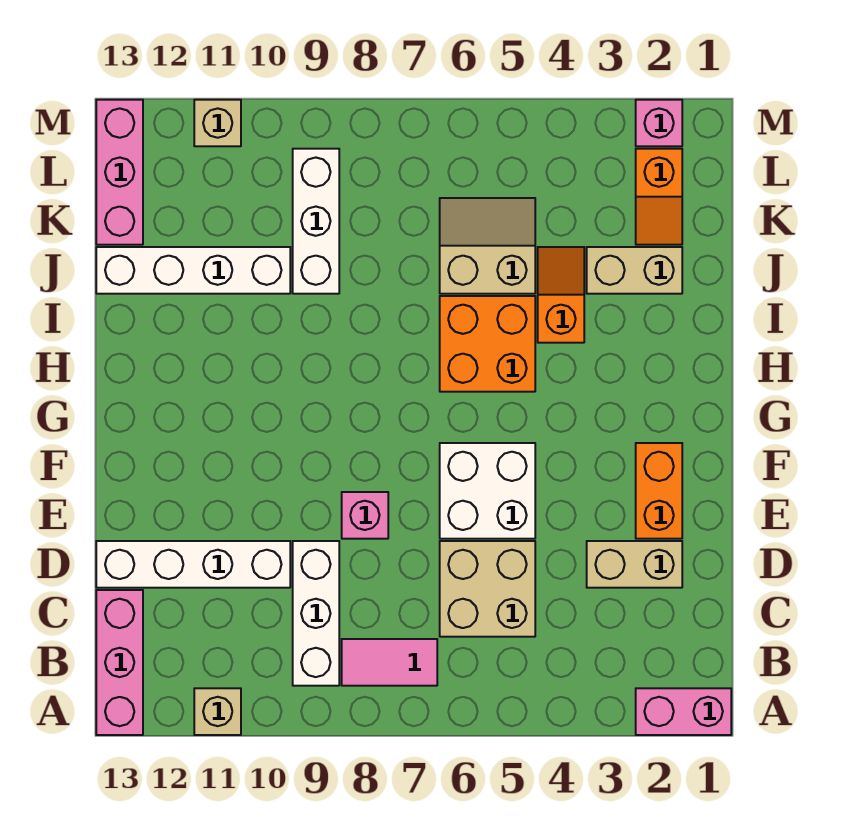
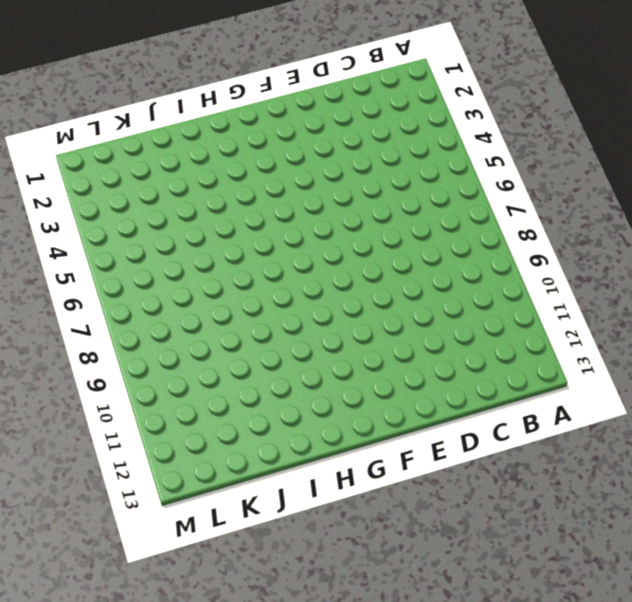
none -> pink brick A1:A2 level 1
none -> tan brick A11 level 1
none -> pink brick A13:C13 level 1

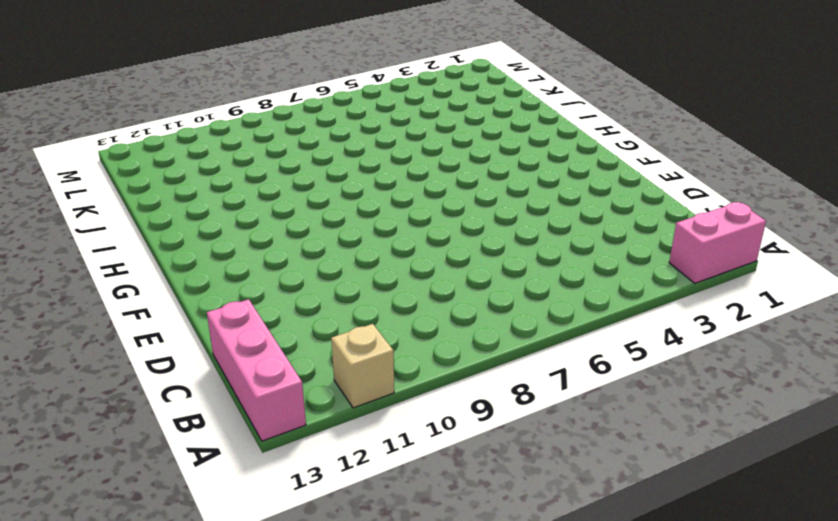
none -> pink tile B7:B8 level 1
none -> white brick B9:D9 level 1
none -> tan brick C5:D6 level 1

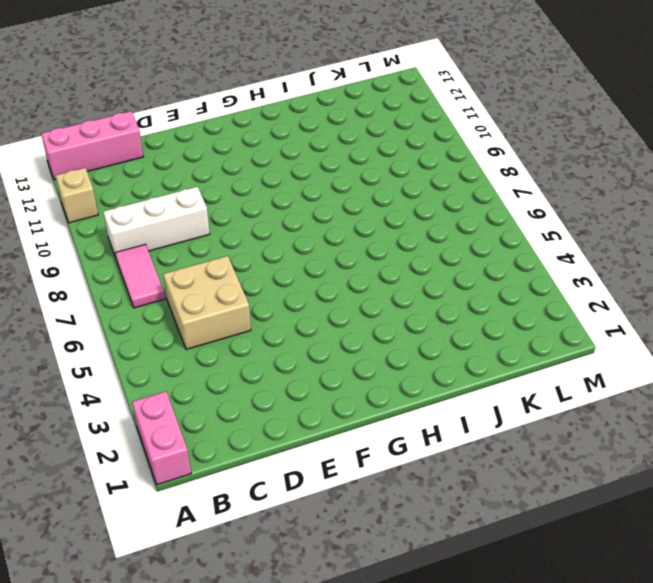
none -> tan brick D2:D3 level 1
none -> white brick D10:D13 level 1
none -> orange brick E2:F2 level 1

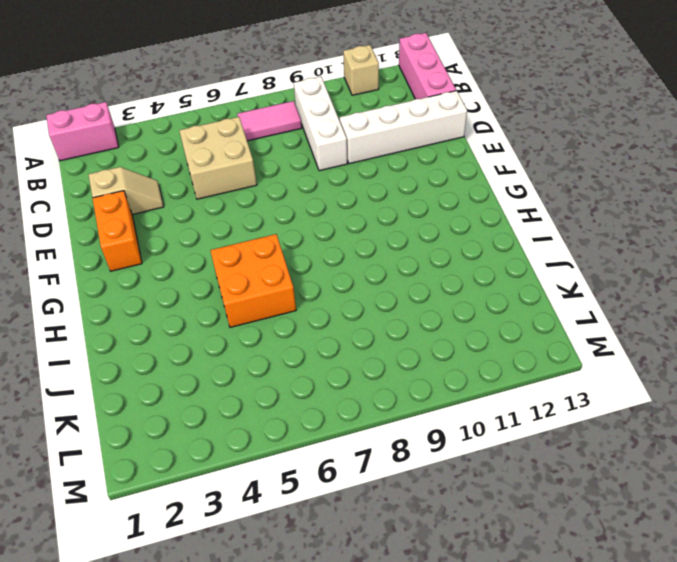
tan slope D2:D3 level 1 top 2 -> tan brick D2:D3 level 1
none -> white brick E5:F6 level 1
none -> pink brick E8 level 1
none -> orange slope I4:J4 level 1 top I

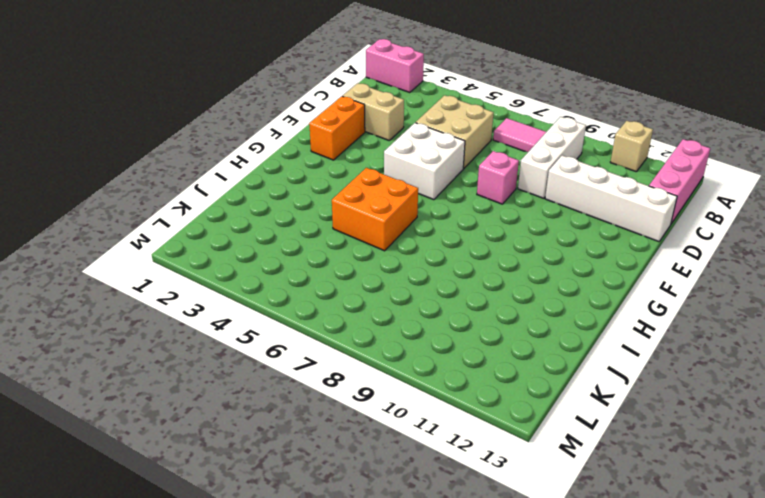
none -> orange slope I4:J4 level 1 top I
none -> tan brick J2:J3 level 1
none -> tan slope J5:K6 level 1 top J

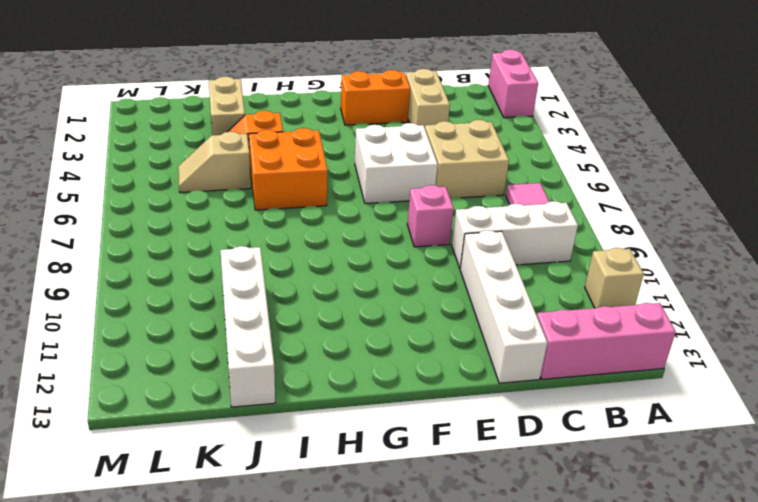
tan slope J5:K5 level 1 top J -> tan slope J5:K6 level 1 top J
none -> white brick J9:L9 level 1
none -> orange slope K2:L2 level 1 top L
none -> pink brick K13:M13 level 1

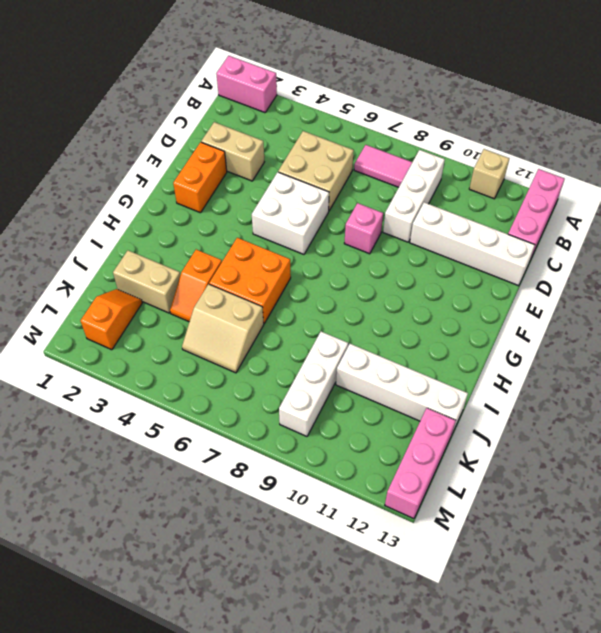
none -> pink brick M2 level 1
none -> tan brick M11 level 1

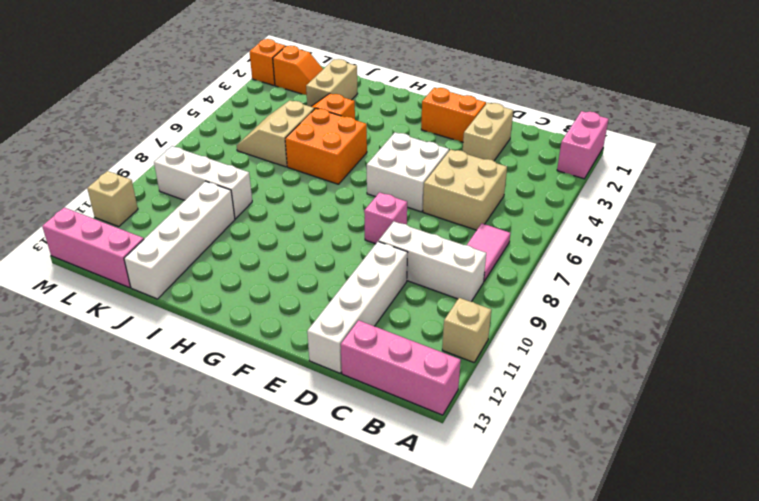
orange brick M2 level 1 -> pink brick M2 level 1

